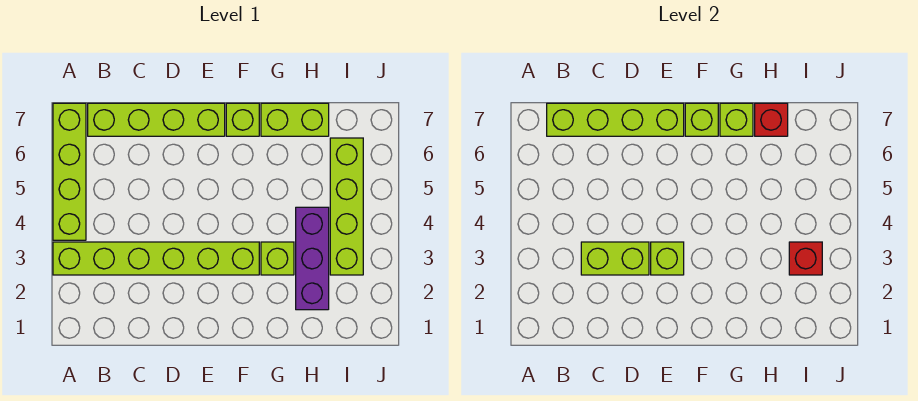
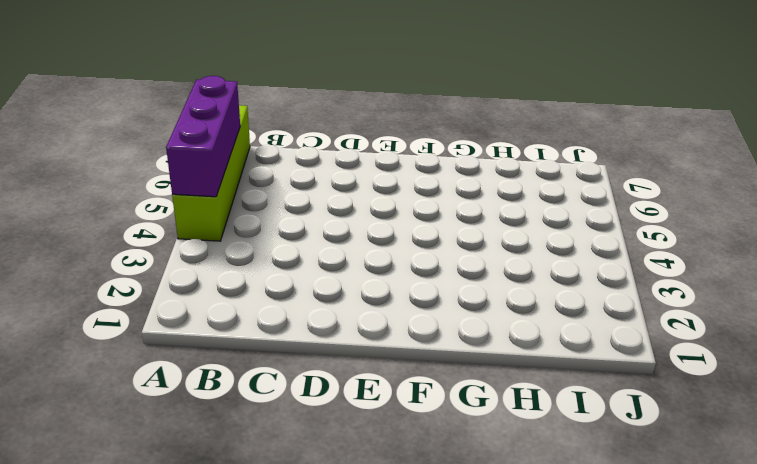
purple brick A4:A6 level 2 -> purple brick H2:H4 level 1
none -> lime brick A3:F3 level 1
none -> lime brick B7:E7 level 1
none -> lime brick F7 level 1

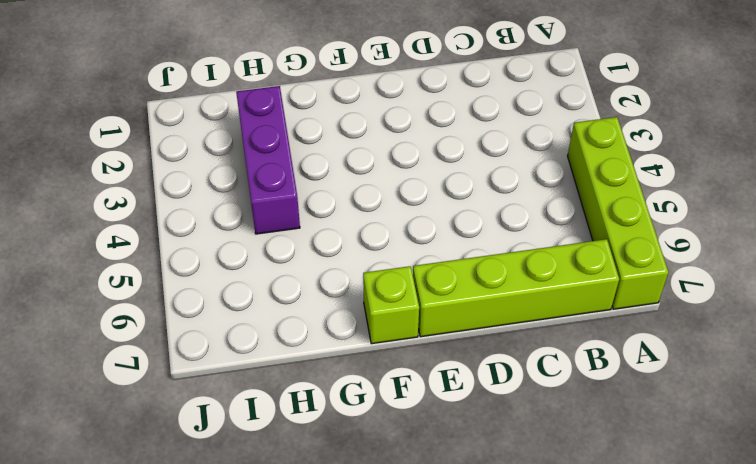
none -> lime brick A3:F3 level 1
none -> lime brick G3 level 1
none -> lime brick G7:H7 level 1

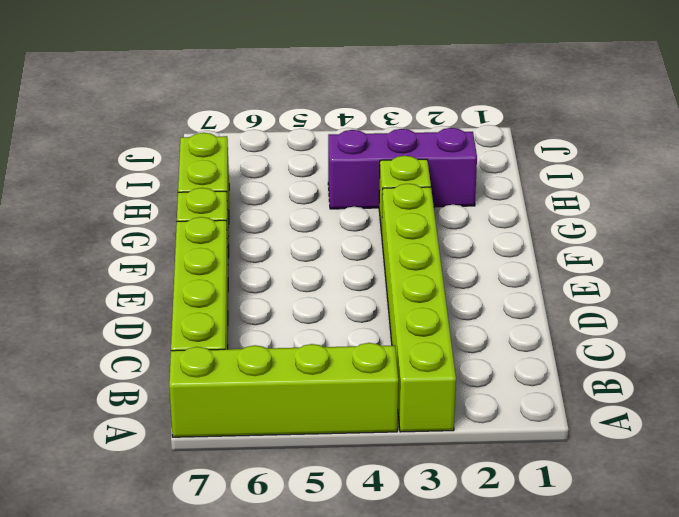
none -> lime brick I3:I6 level 1
none -> lime brick B7:E7 level 2
none -> lime brick C3:D3 level 2

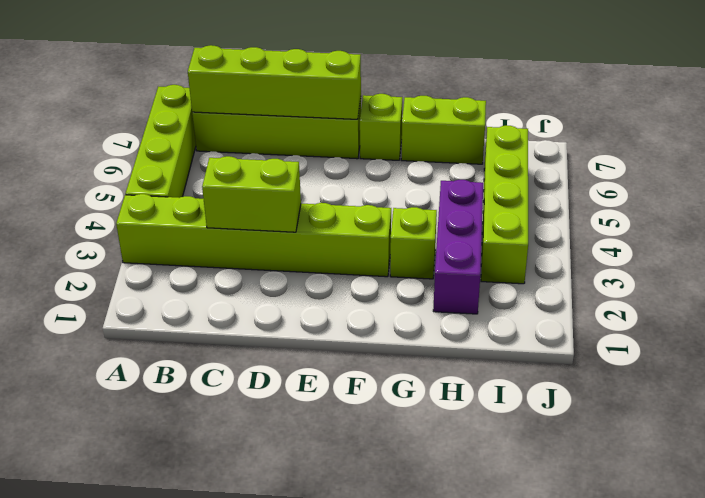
none -> lime brick E3 level 2
none -> lime brick F7 level 2
none -> lime brick G7 level 2

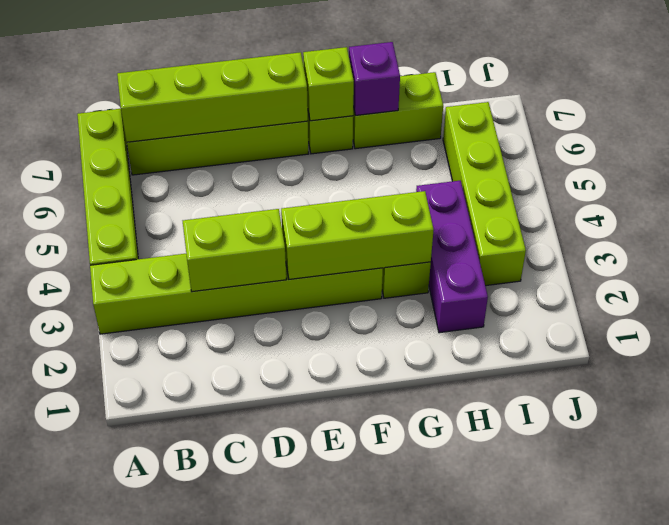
lime brick E3:G3 level 2 -> lime brick E3 level 2
purple brick G7 level 2 -> lime brick G7 level 2
none -> red brick H7 level 2
none -> red brick I3 level 2

